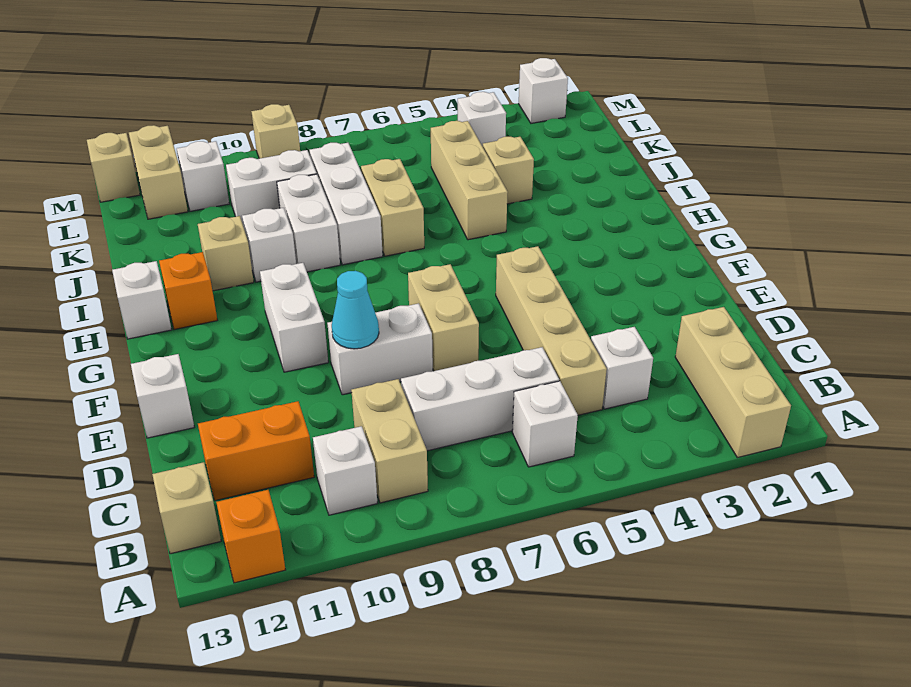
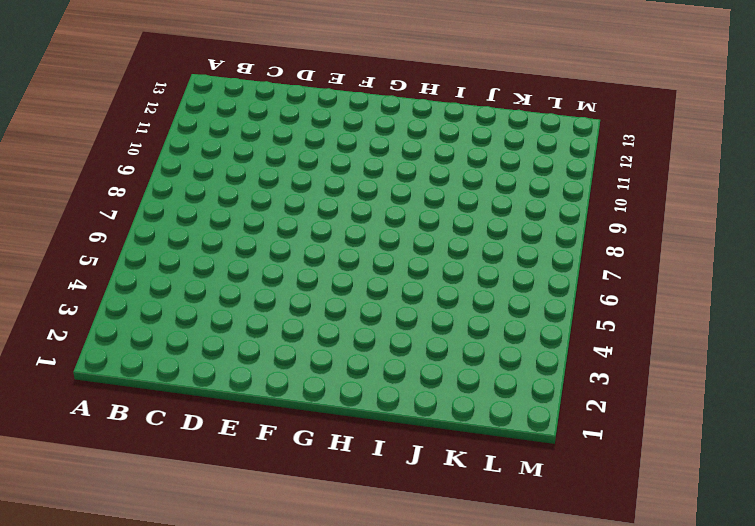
none -> tan brick A2:C2 level 1
none -> orange brick A12 level 1
none -> white brick B6 level 1
none -> tan brick B9:C9 level 1

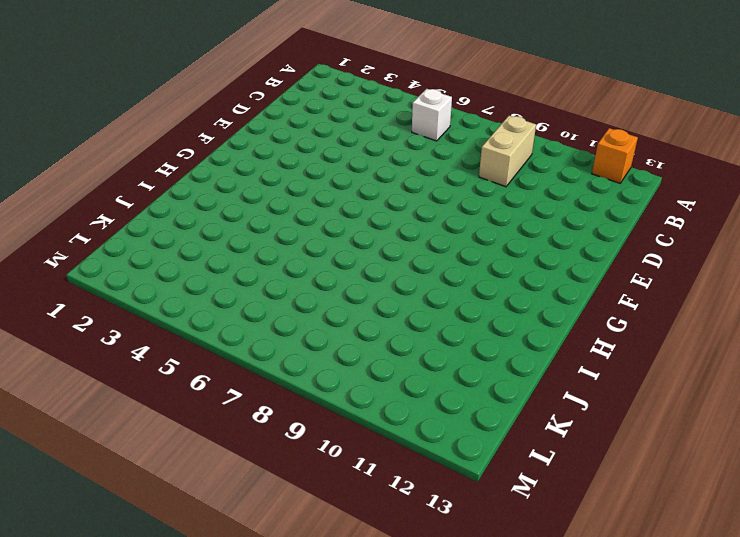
none -> tan brick A2:C2 level 1
none -> white brick B10 level 1
none -> tan brick B13 level 1
none -> white brick C4 level 1

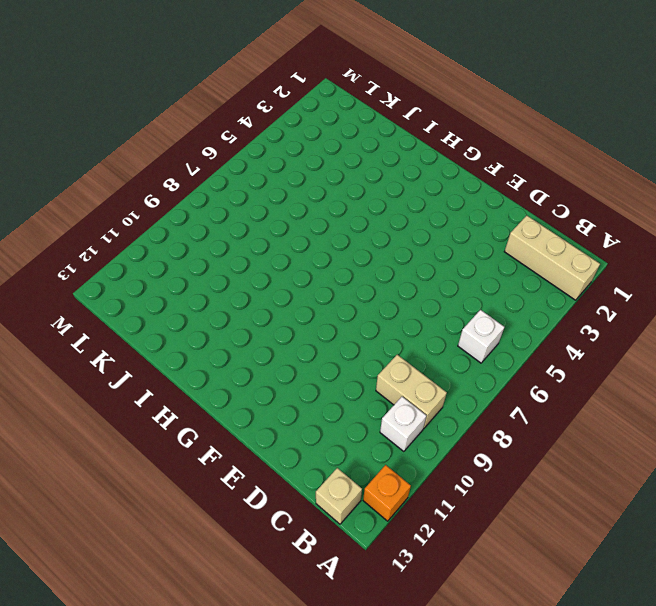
none -> white brick C4 level 1
none -> tan brick C5:F5 level 1
none -> white brick C6:C8 level 1
none -> orange brick C11:C12 level 1

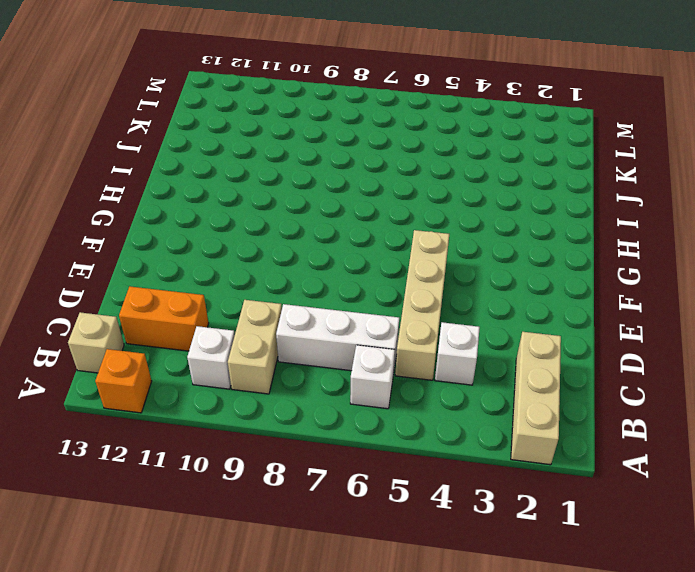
none -> tan brick E7:F7 level 1
none -> white brick E8:E9 level 1
none -> white brick E13 level 1
none -> white brick F10:G10 level 1

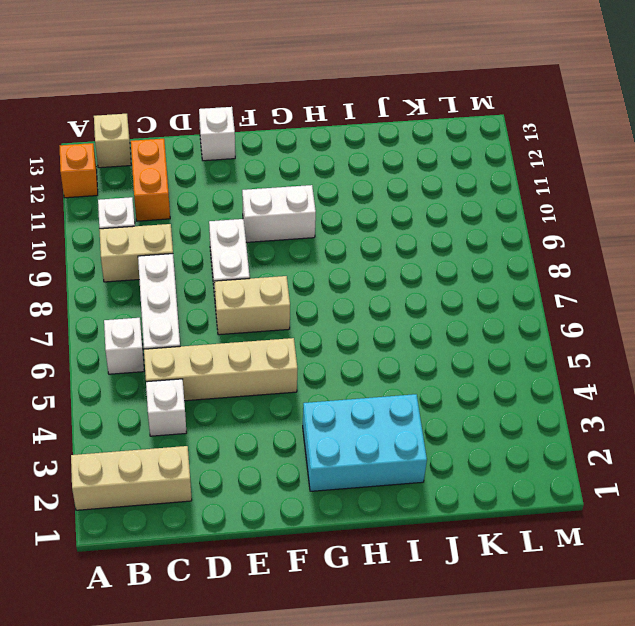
cyan brick G2:I3 level 1 -> none
none -> orange brick H12 level 1
none -> white brick H13 level 1
none -> tan brick I5:K5 level 1
none -> tan brick I7:J7 level 1

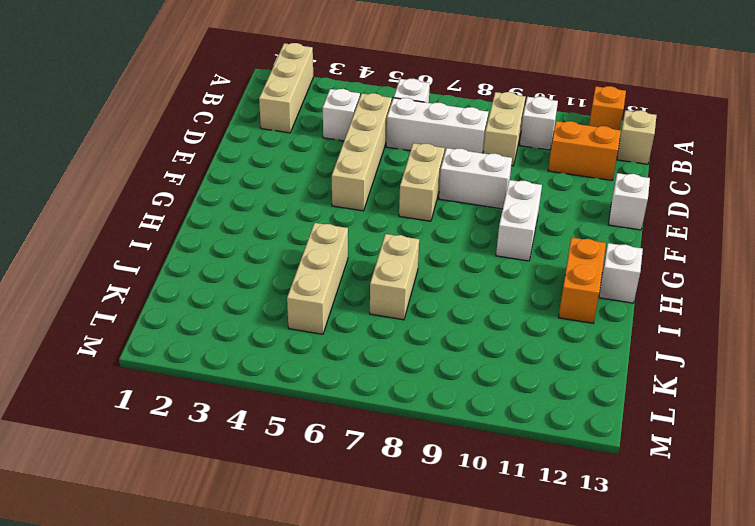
orange brick H12:I12 level 1 -> orange brick H12 level 1
none -> white brick I8:K8 level 1
none -> white brick I9:J9 level 1
none -> white brick I10 level 1
none -> tan brick I11 level 1

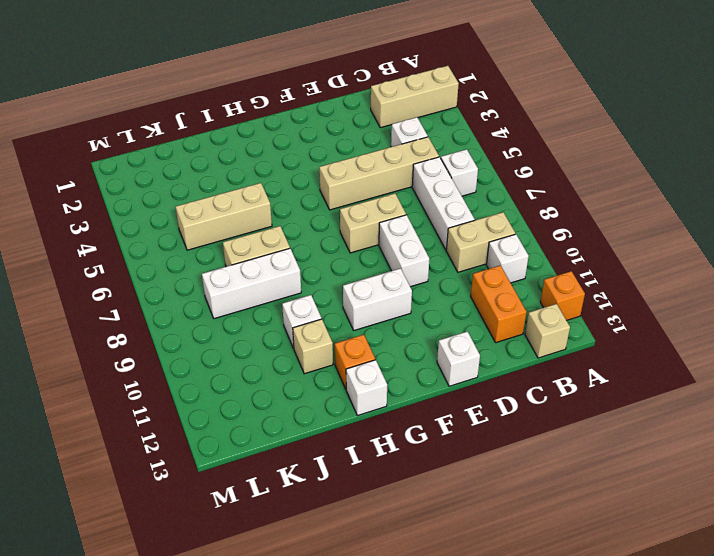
none -> white brick I9:J9 level 1
none -> tan brick J4 level 1
none -> white brick K9:K10 level 1
none -> white brick L4 level 1

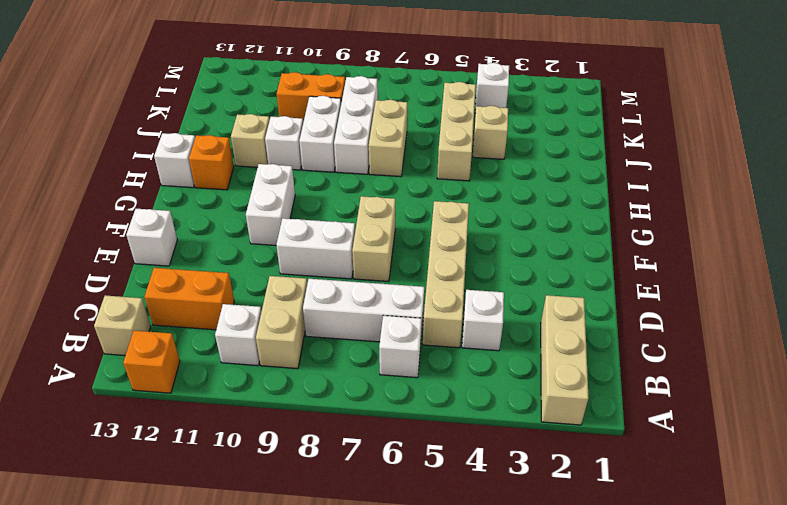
orange brick K9:K10 level 1 -> white brick K9:K10 level 1
none -> white brick L11 level 1
none -> tan brick L12:M12 level 1
none -> white brick M2 level 1
none -> tan brick M9 level 1

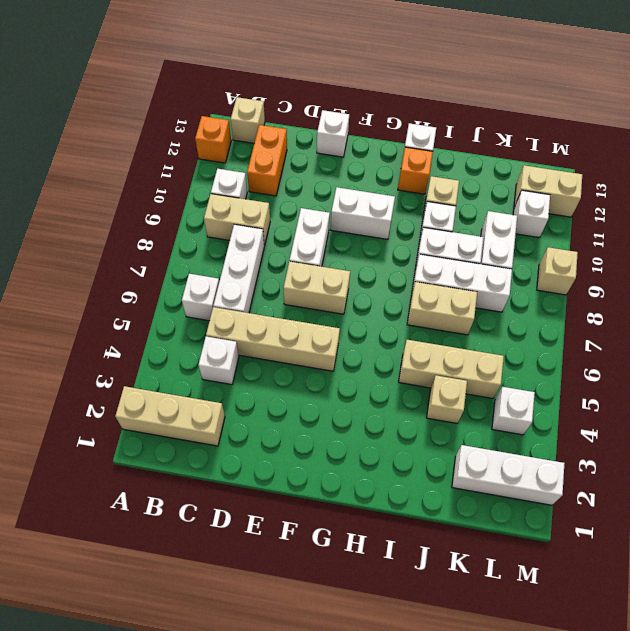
white brick K2:M2 level 1 -> white brick M2 level 1
none -> tan brick M13 level 1
none -> cyan cone E9 level 2

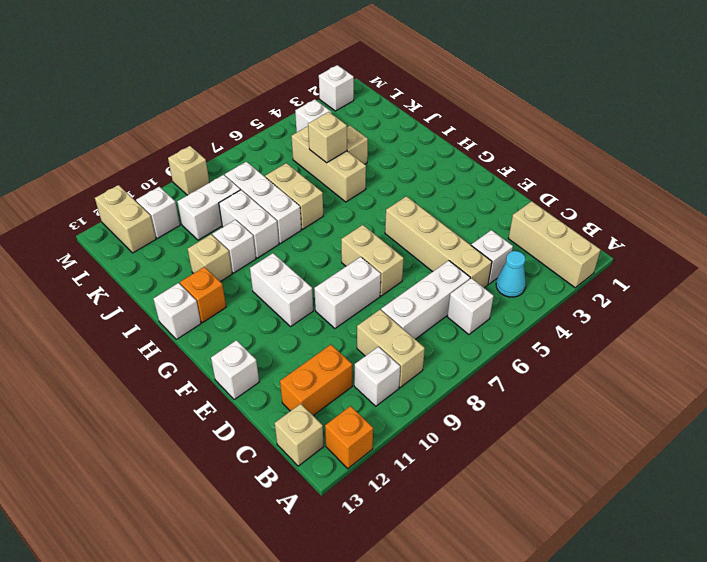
cyan cone B4 level 1 -> cyan cone E9 level 2
tan brick J5 level 2 -> tan brick M13 level 1

